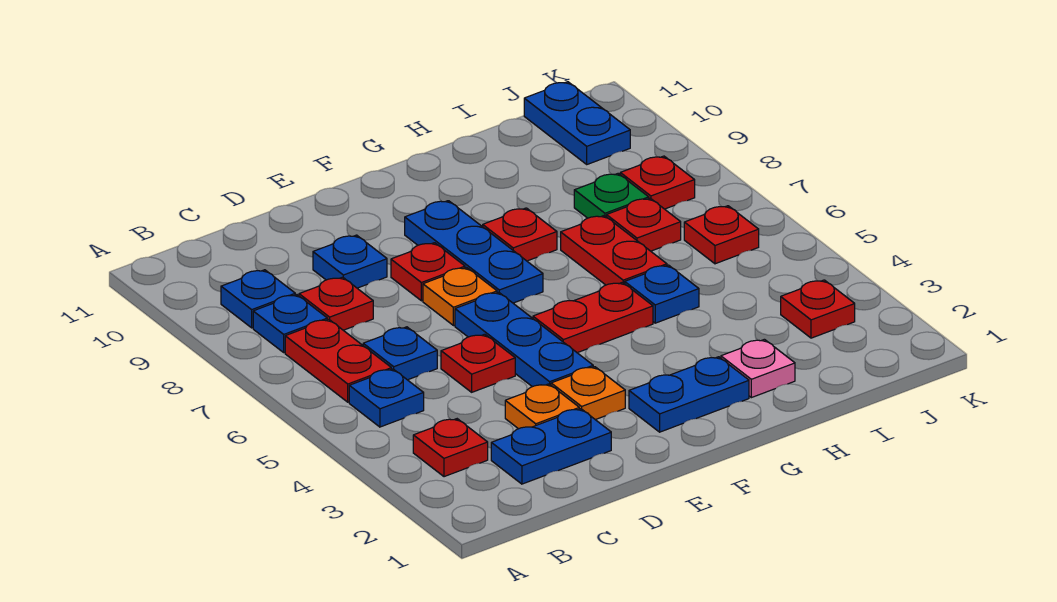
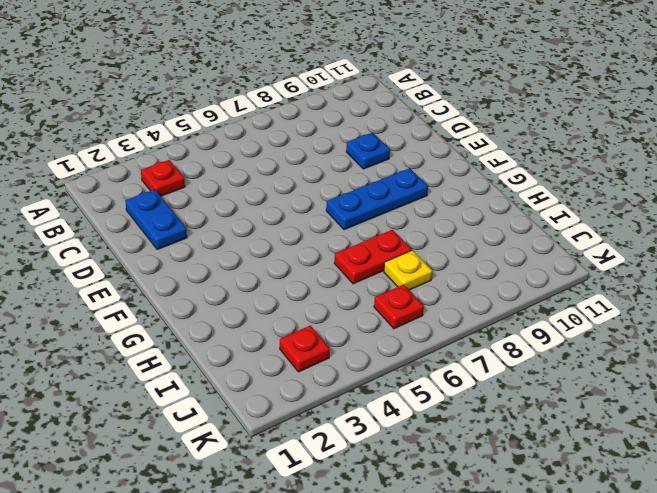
yellow plate I7 level 1 -> red plate I7 level 1
none -> blue plate B5 level 1
none -> red plate B6:B7 level 1
none -> blue plate B8 level 1

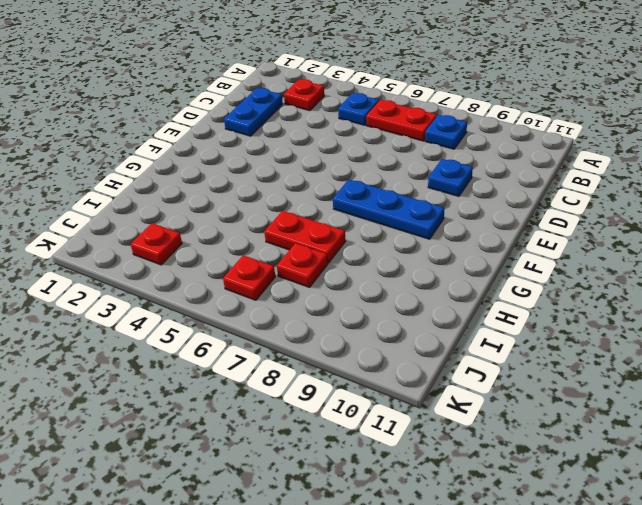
none -> blue plate B9 level 1
none -> blue plate C6 level 1
none -> red plate C8 level 1

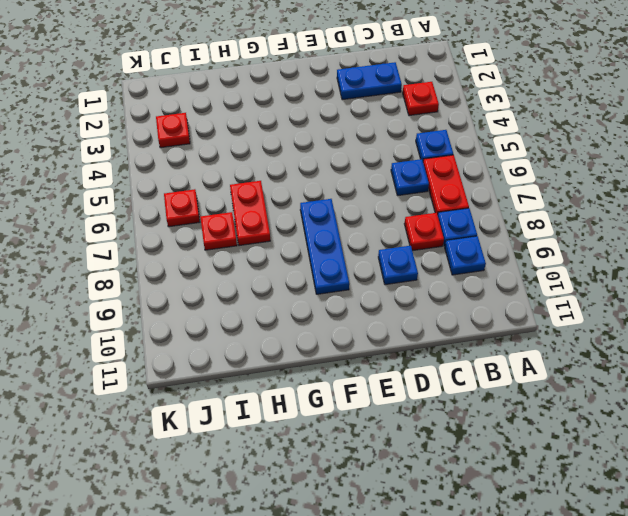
none -> orange plate D3 level 1
none -> red plate D5 level 1
none -> orange plate E3 level 1

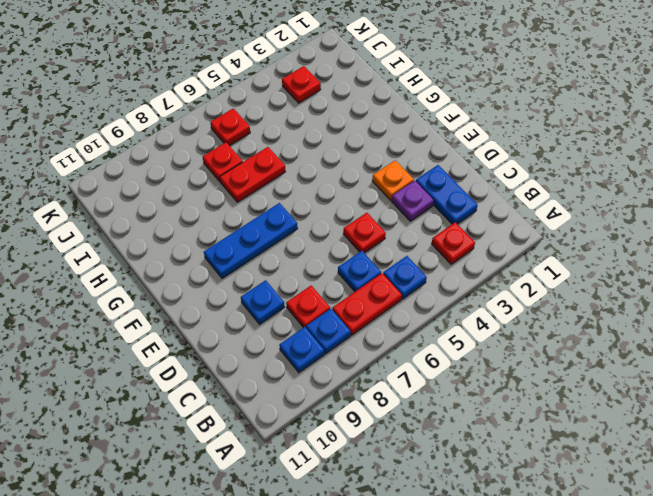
purple plate D3 level 1 -> orange plate D3 level 1
none -> blue plate E4:E6 level 1
none -> orange plate E7 level 1
none -> red plate E8 level 1

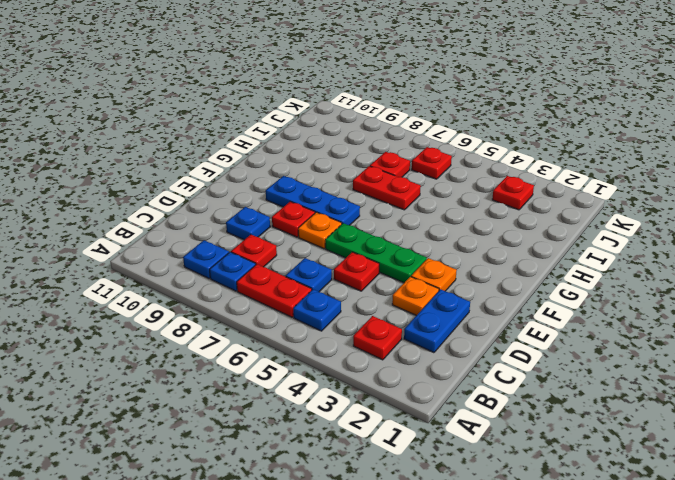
green plate E4:E6 level 1 -> blue plate E4:E6 level 1
none -> blue plate F2:G2 level 1
none -> red plate F5:G5 level 1
none -> red plate G8 level 1

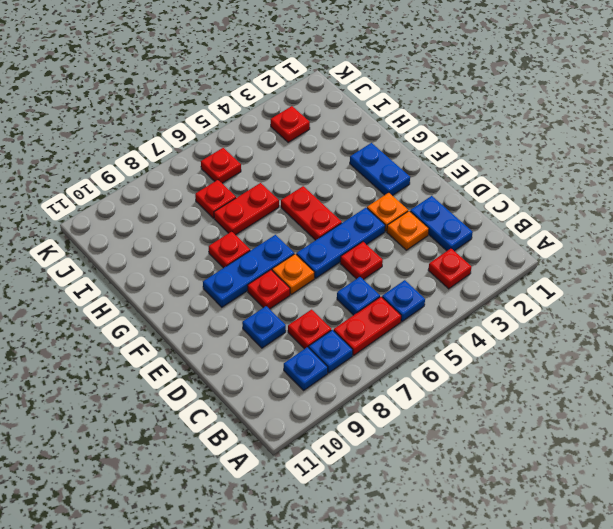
none -> pink plate H2 level 1
none -> blue plate H5 level 1
none -> green plate I8 level 1

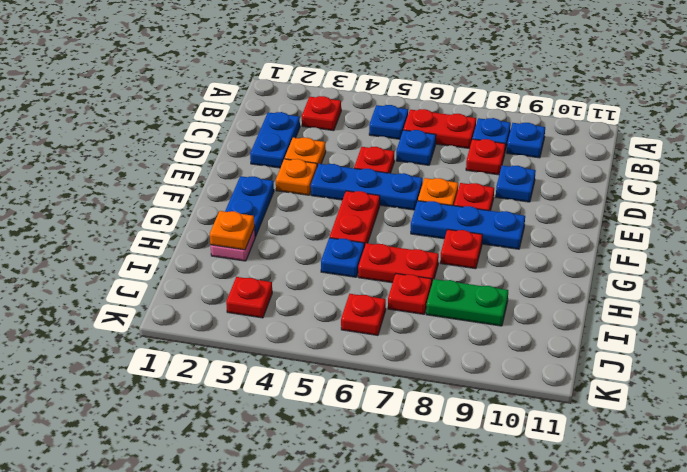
orange plate H2 level 2 -> none
green plate I8:I9 level 1 -> green plate I8 level 1
none -> red plate J8 level 1
none -> blue plate J10:J11 level 1

